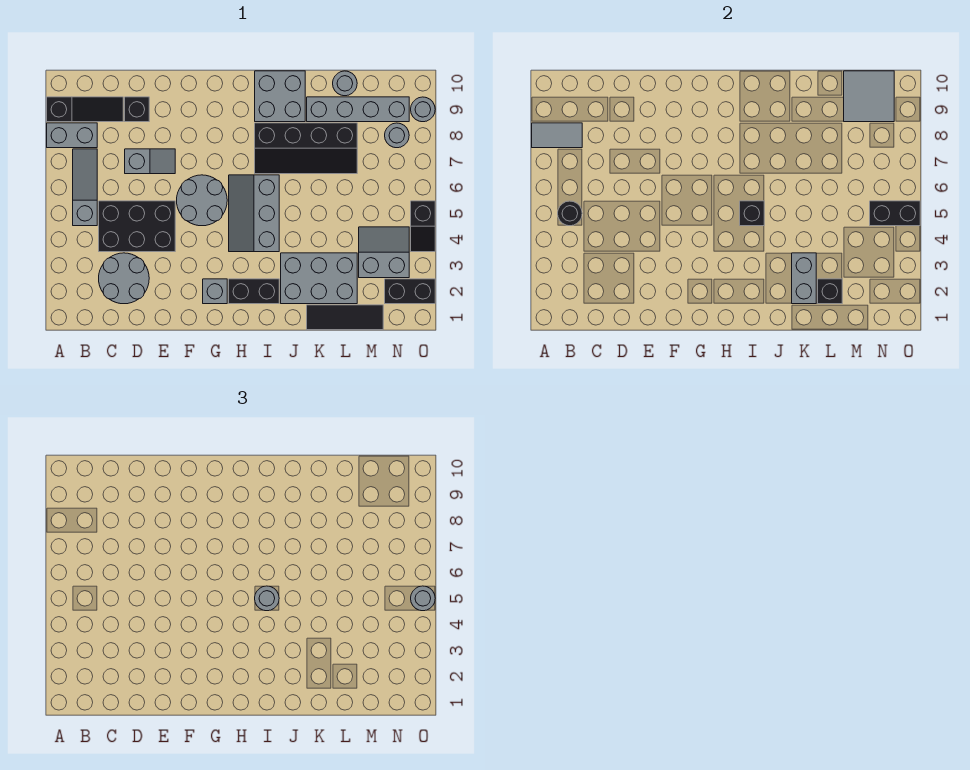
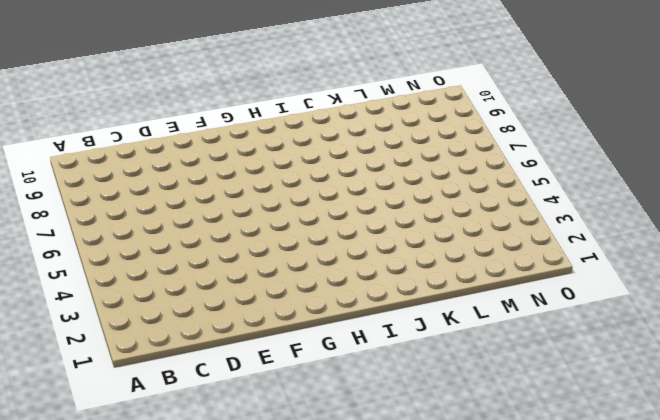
none -> grey brick A8:B8 level 1
none -> black slope A9:C9 level 1 top A
none -> grey slope B5:B7 level 1 top 5
none -> grey round brick C2:D3 level 1

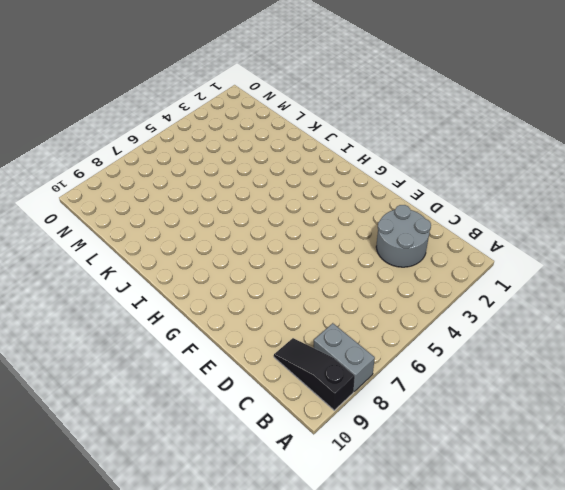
none -> grey slope B5:B7 level 1 top 5
none -> black brick C4:E5 level 1
none -> grey slope D7:E7 level 1 top D
none -> black brick D9 level 1

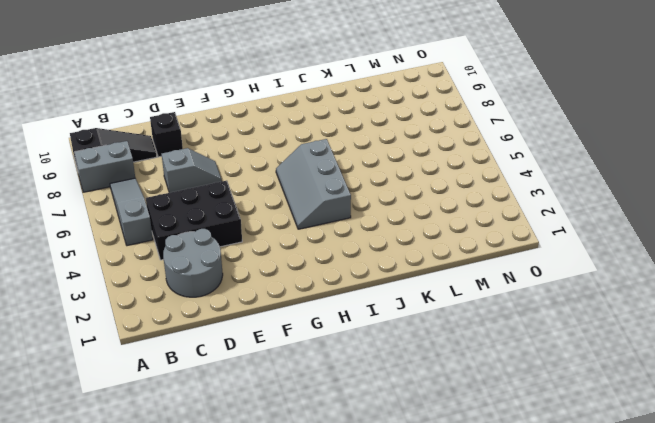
none -> grey round brick F5:G6 level 1
none -> grey brick G2 level 1
none -> black brick H2:I2 level 1
none -> black slope I7:L8 level 1 top 8

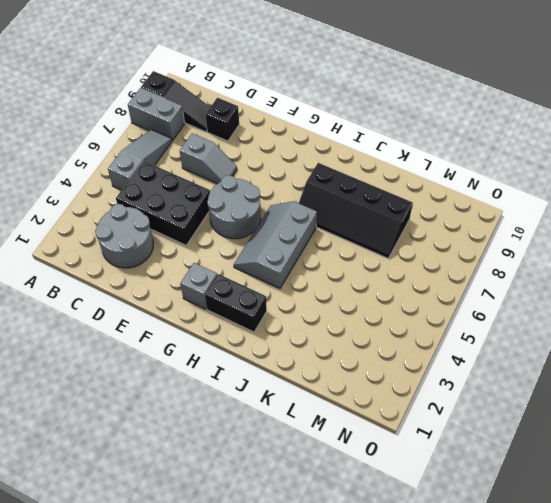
none -> grey brick I9:J10 level 1
none -> grey brick J2:L3 level 1
none -> black tile K1:M1 level 1
none -> grey brick K9:N9 level 1

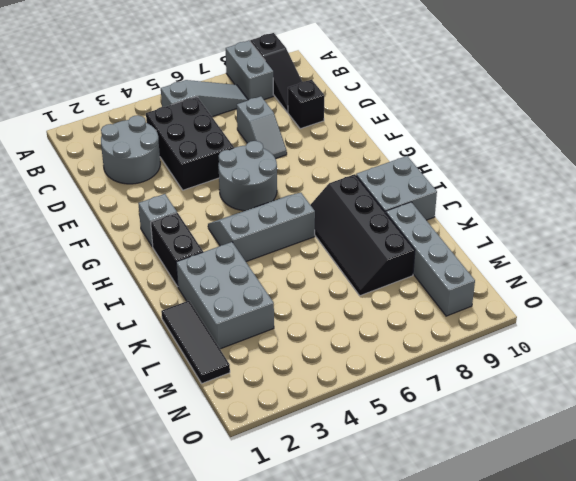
none -> grey round brick L10 level 1
none -> grey slope M3:N4 level 1 top 3
none -> black brick N2:O2 level 1
none -> grey round brick N8 level 1

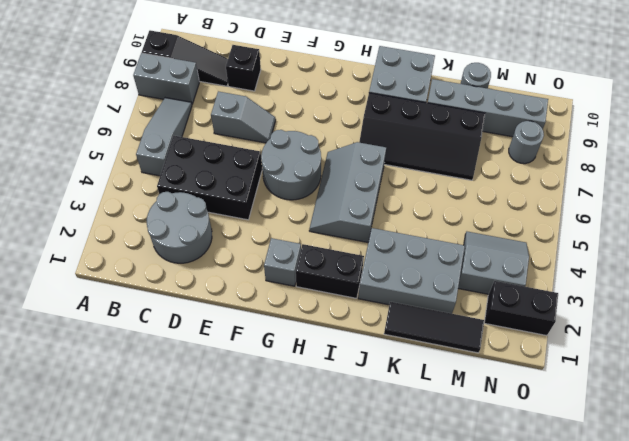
none -> black slope O4:O5 level 1 top 5
none -> grey round brick O9 level 1
none -> grey tile A8:B8 level 2
none -> black round brick B5 level 2

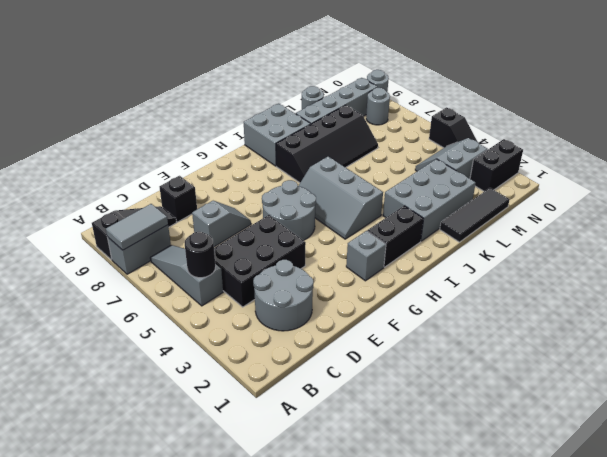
none -> black brick I5 level 2
none -> grey brick K2:K3 level 2
none -> black brick L2 level 2
none -> grey tile M9:N10 level 2

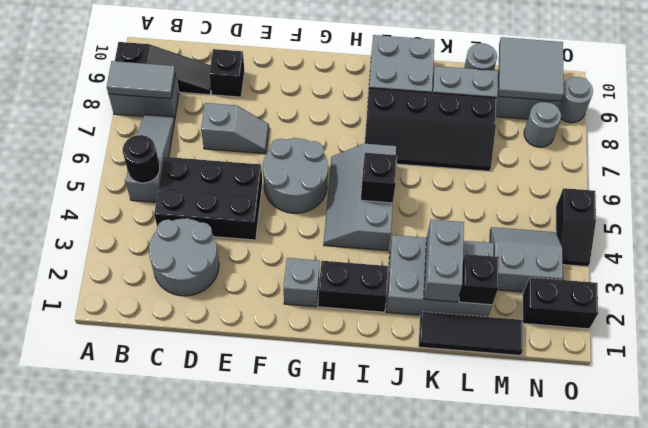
none -> black brick N5:O5 level 2
none -> grey round brick I5 level 3
none -> grey round brick O5 level 3

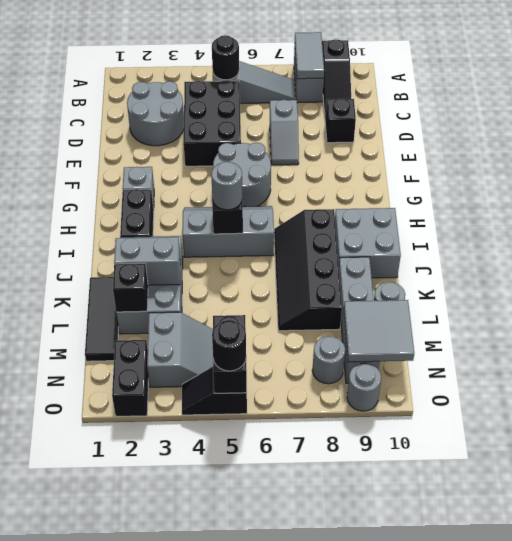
black round brick O5 level 3 -> grey round brick O5 level 3

